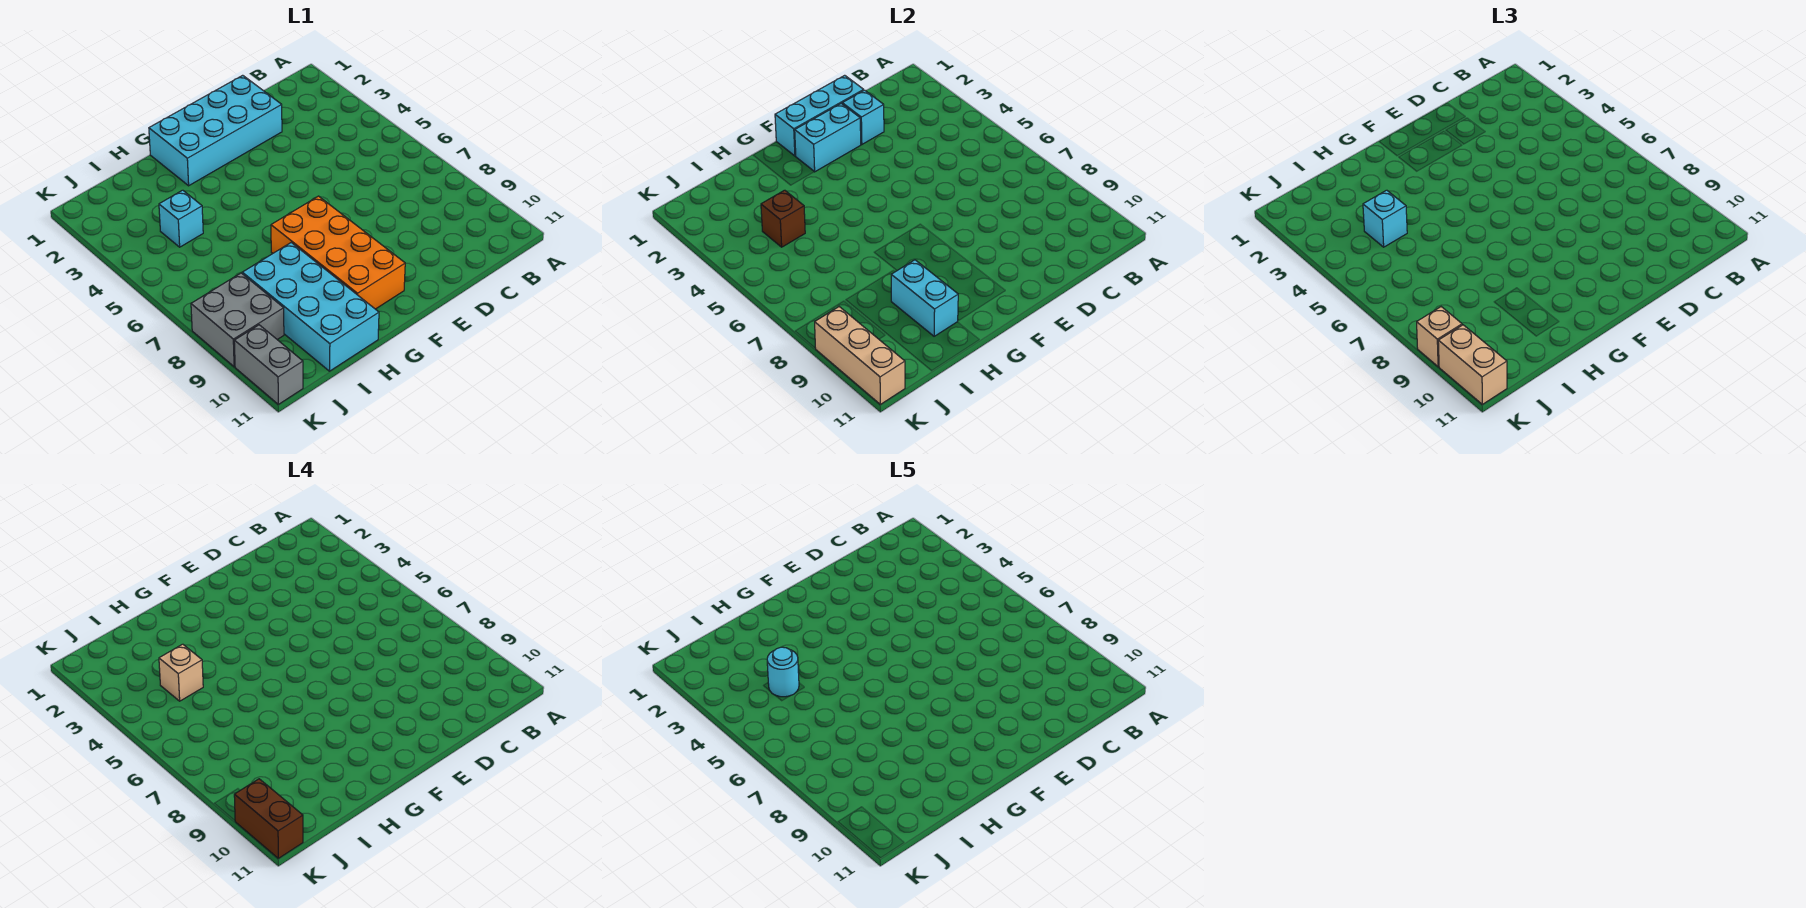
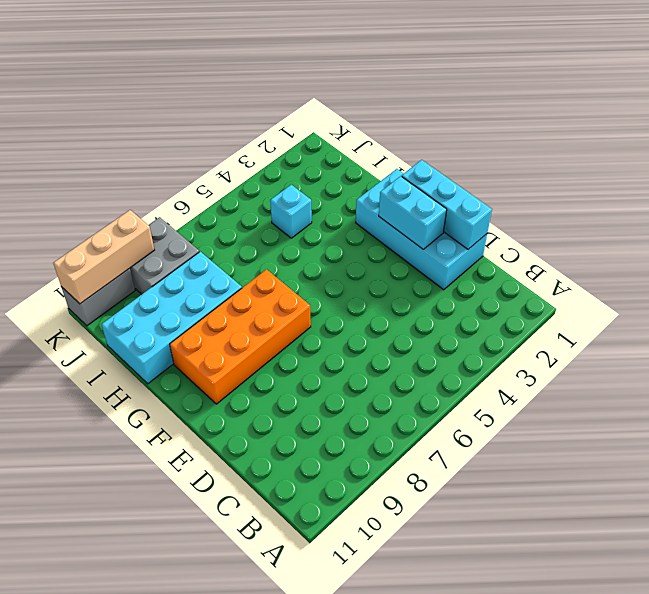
none -> cyan brick D2 level 2
none -> cyan brick H9:H10 level 2
none -> brown brick I4 level 2

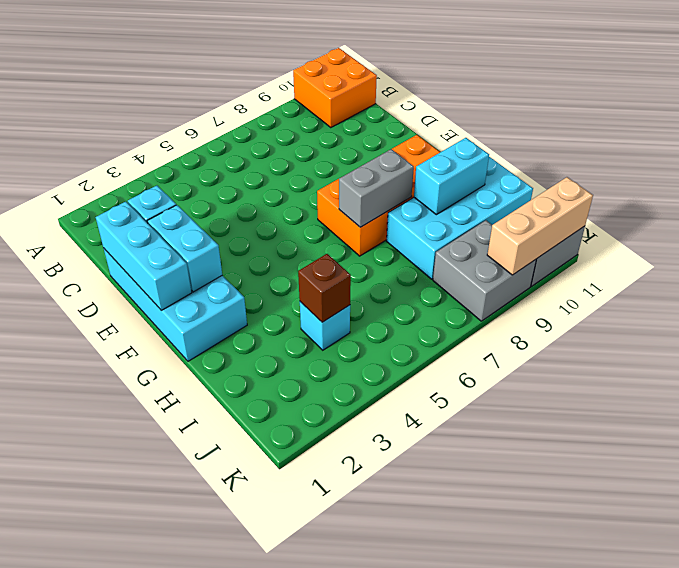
orange brick A10:B11 level 1 -> none
grey brick G7:G8 level 2 -> none
none -> cyan brick I4 level 3
none -> tan brick K9 level 3
none -> tan brick K10:K11 level 3

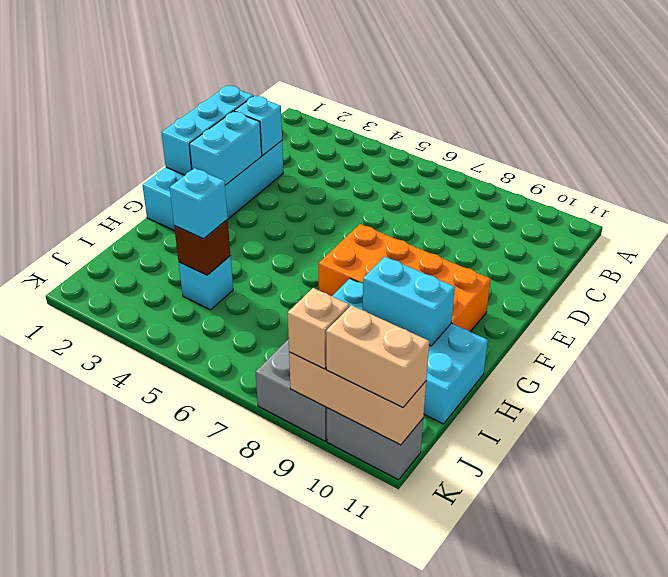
none -> tan brick I4 level 4
none -> brown brick K10:K11 level 4
none -> cyan round brick I4 level 5

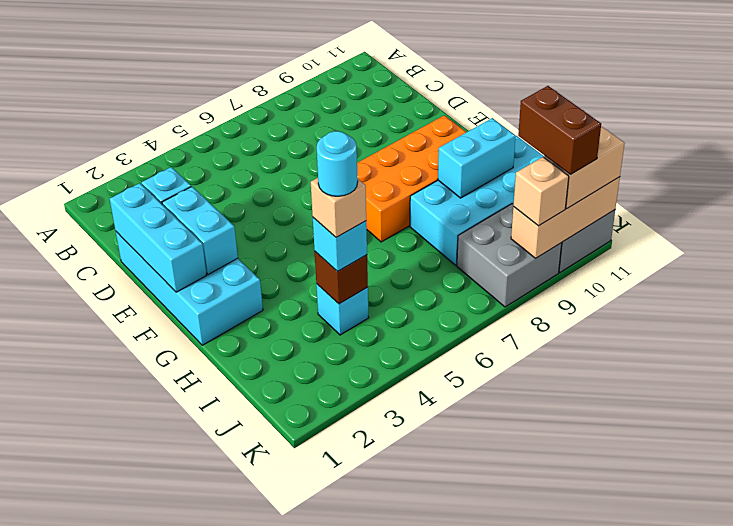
brown brick J10:K10 level 4 -> brown brick K10:K11 level 4

